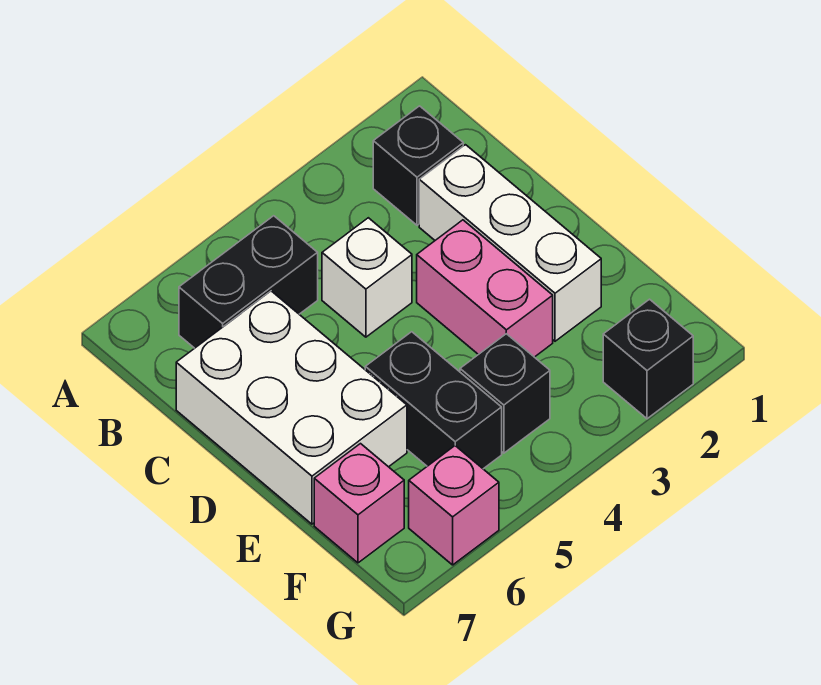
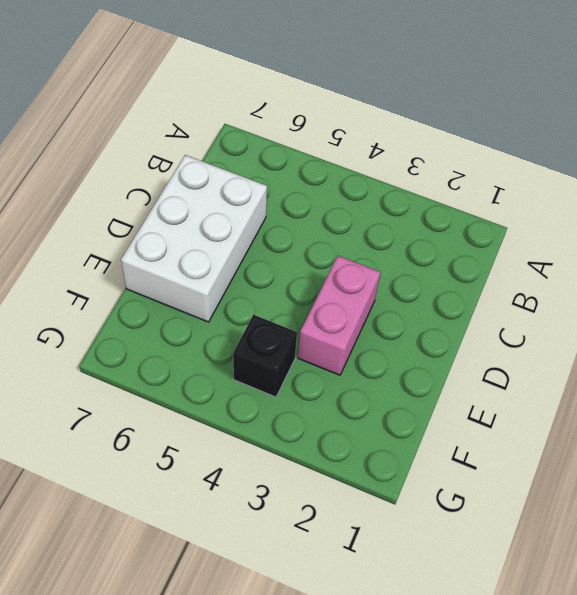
none -> black brick B2 level 1
none -> black brick B5:B6 level 1

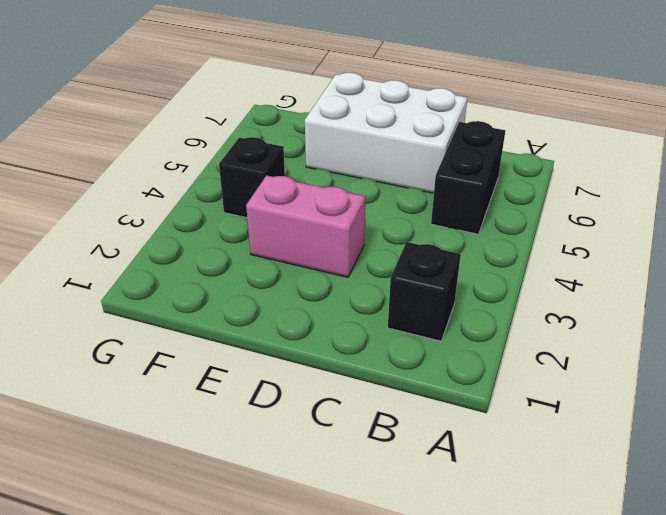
none -> white brick C2:E2 level 1
none -> white brick C4 level 1

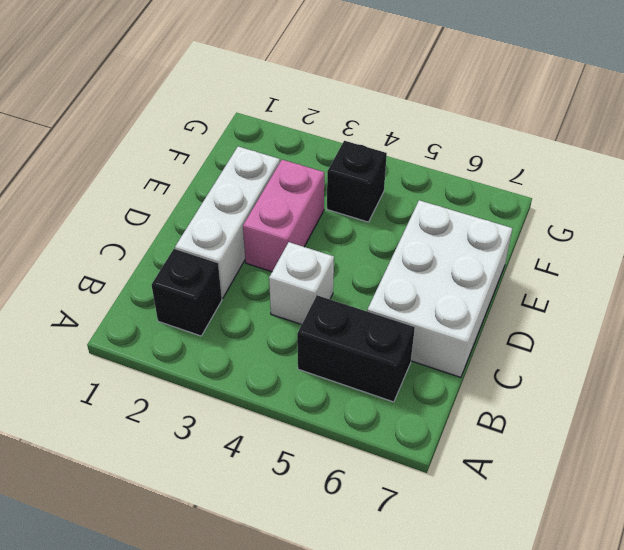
none -> black brick E5:F5 level 1
none -> pink brick F7 level 1

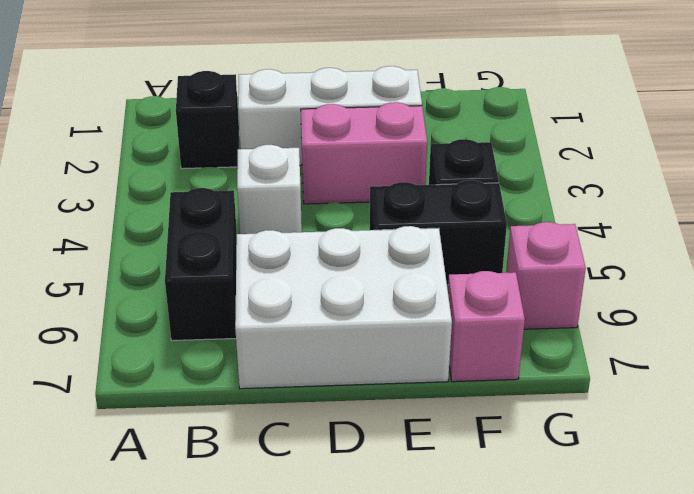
none -> black brick G2 level 1

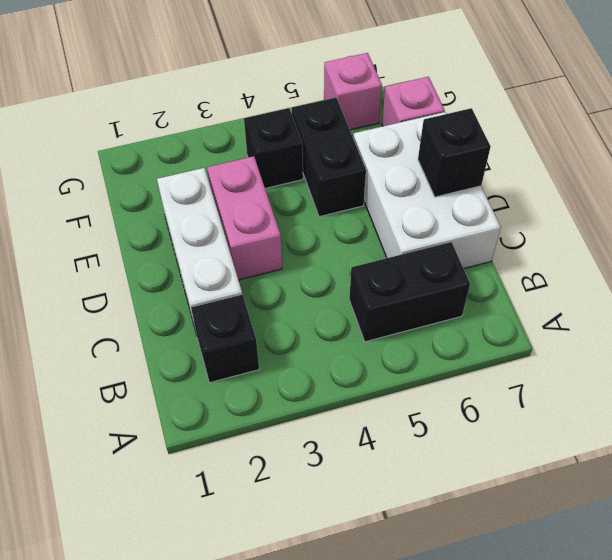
black brick D7 level 2 -> black brick G2 level 1
none -> white brick C4 level 1

